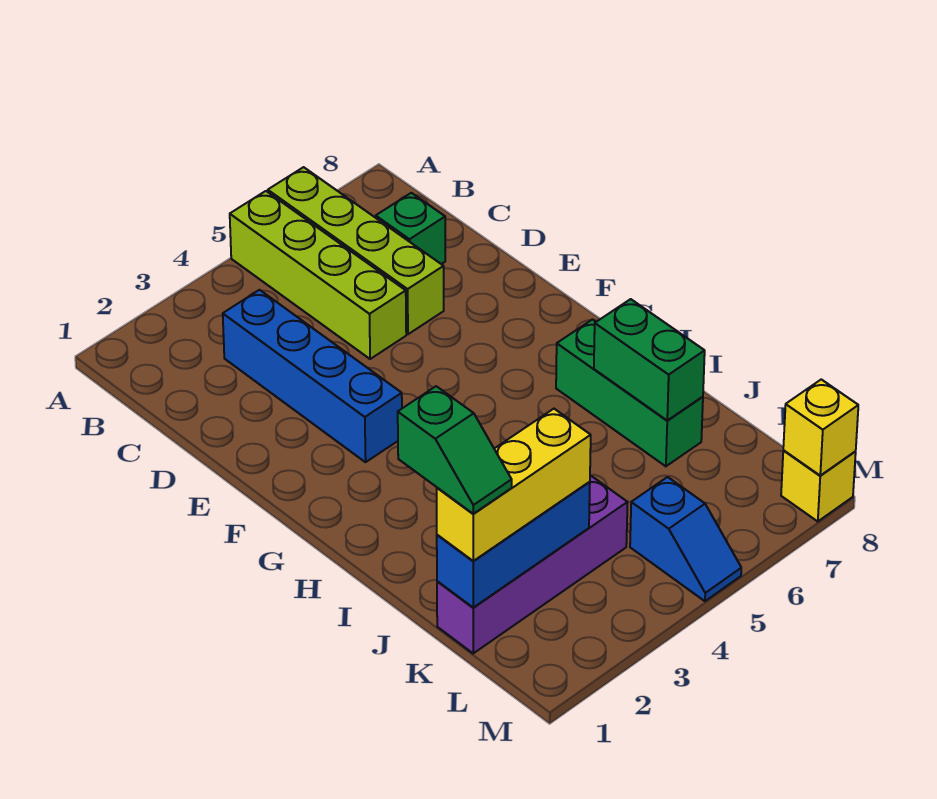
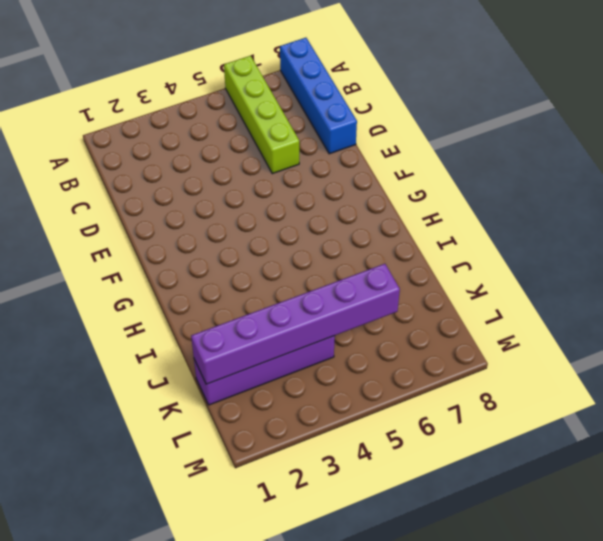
blue brick A8:D8 level 1 -> blue brick C3:F3 level 1
purple brick K1:K6 level 2 -> blue brick K1:K3 level 2
none -> lime brick A5:D5 level 1
none -> green brick C7 level 1
none -> green brick H7:J7 level 1

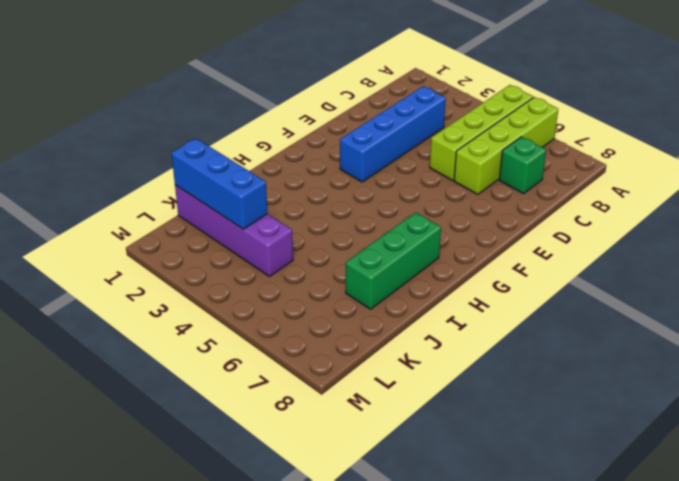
none -> blue slope L5:M5 level 1 top L
none -> yellow brick M8 level 1
none -> green brick I7:J7 level 2

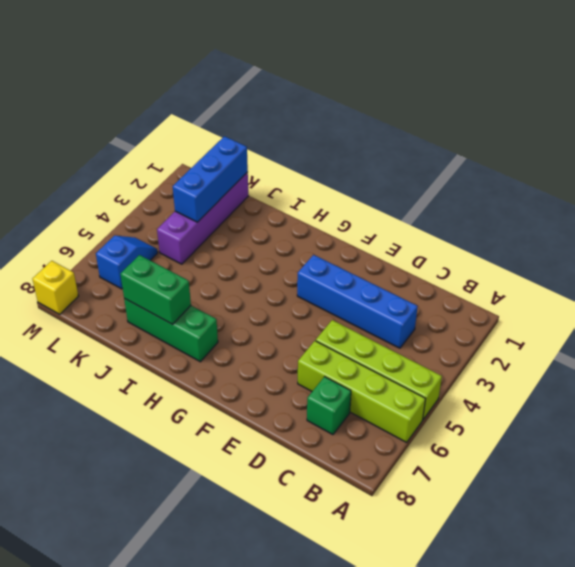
blue slope L5:L6 level 1 top 6 -> blue slope L5:M5 level 1 top L
none -> yellow brick M8 level 2
none -> yellow brick K1:K3 level 3
none -> green slope J1:K1 level 4 top J

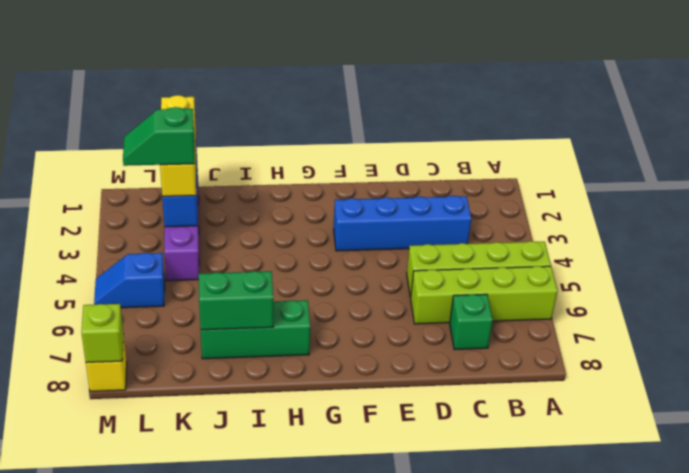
green slope K3:L3 level 4 top K -> green slope J1:K1 level 4 top J
lime brick M8 level 2 -> yellow brick M8 level 2

